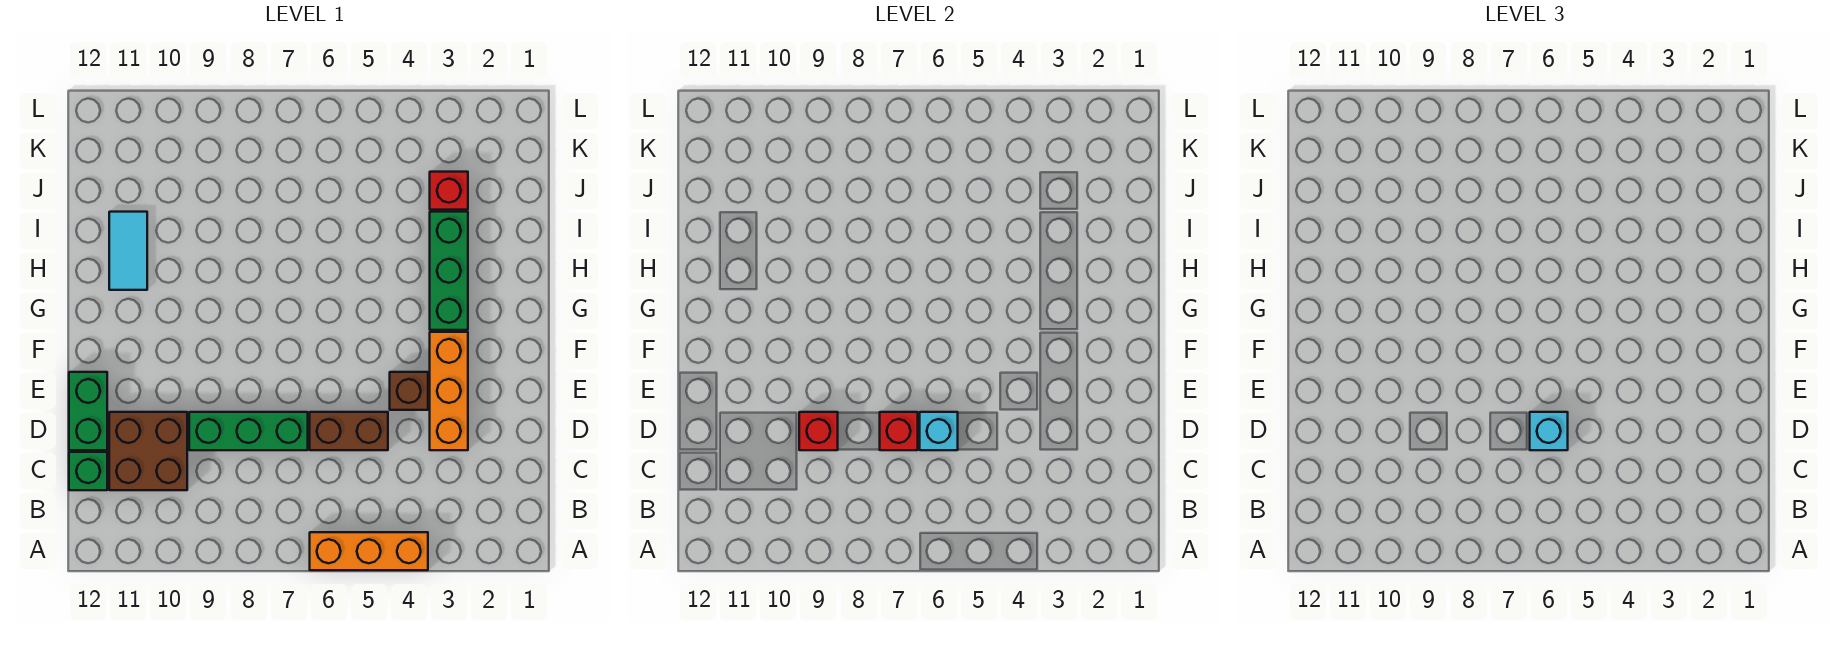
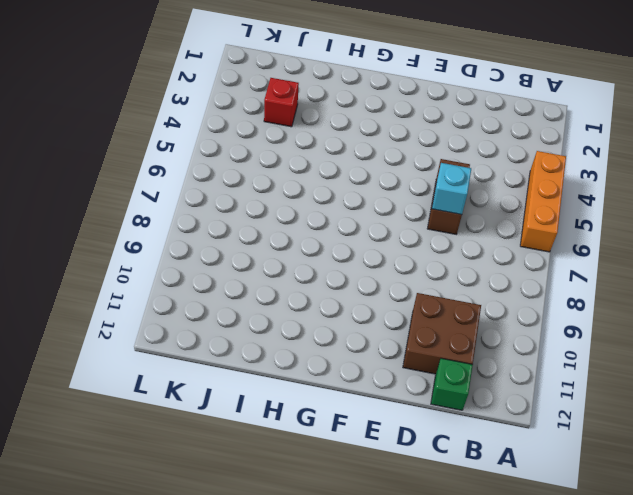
none -> orange brick D3:F3 level 1
none -> green brick D7:D9 level 1
none -> green brick D12:E12 level 1

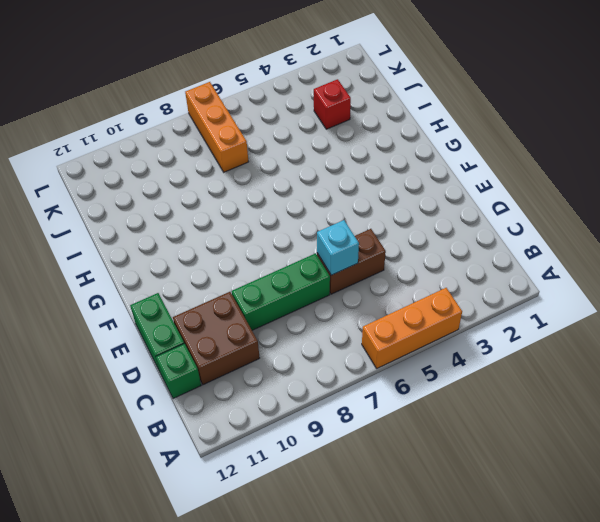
orange brick J7:L7 level 1 -> orange brick D3:F3 level 1
none -> brown brick E4 level 1
none -> green brick G3:I3 level 1
none -> cyan tile H11:I11 level 1

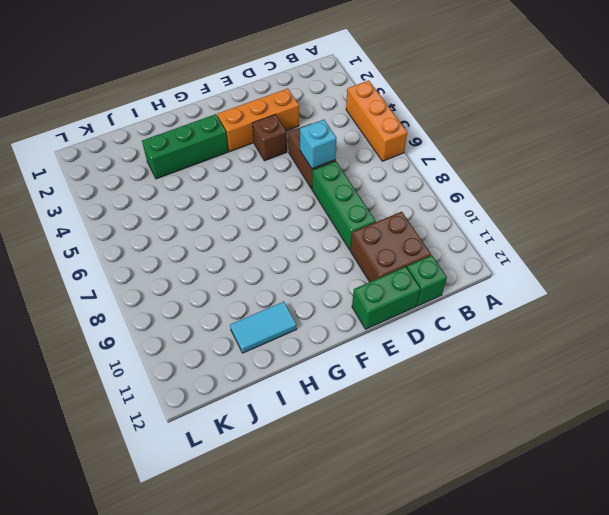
none -> red brick J3 level 1
none -> red brick D7 level 2
none -> red brick D9 level 2

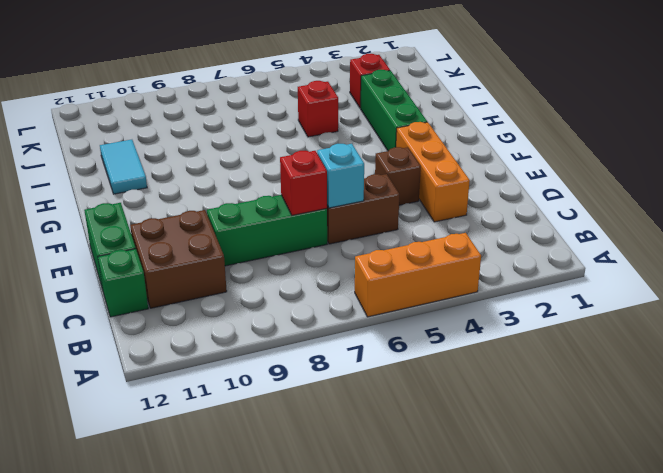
red brick I5 level 1 -> red brick D9 level 2
none -> cyan brick D6 level 3

